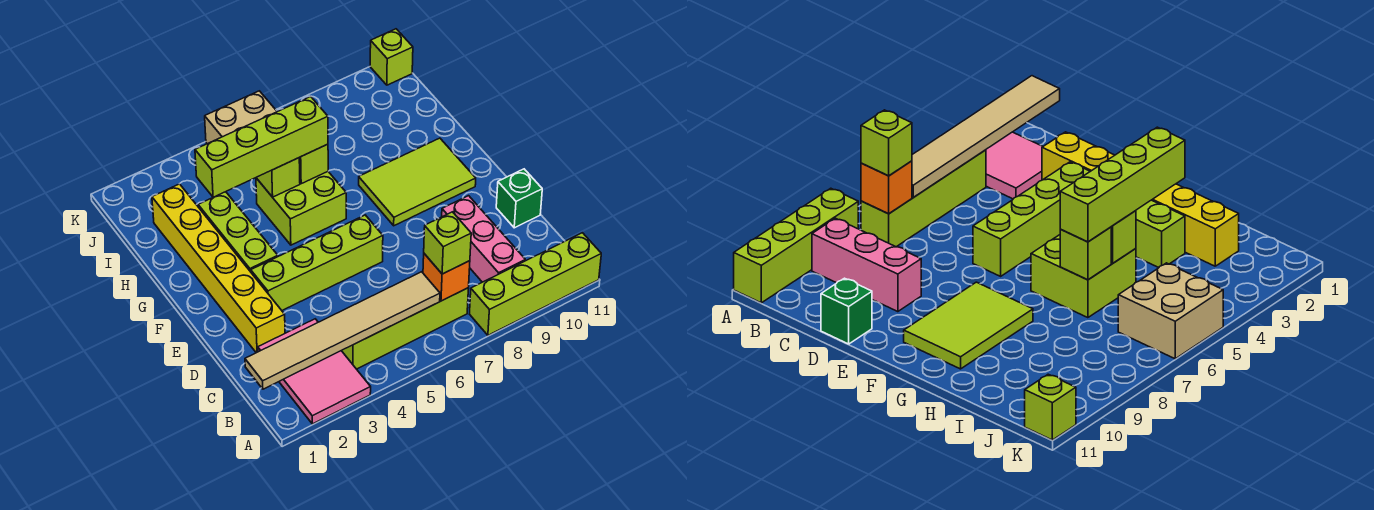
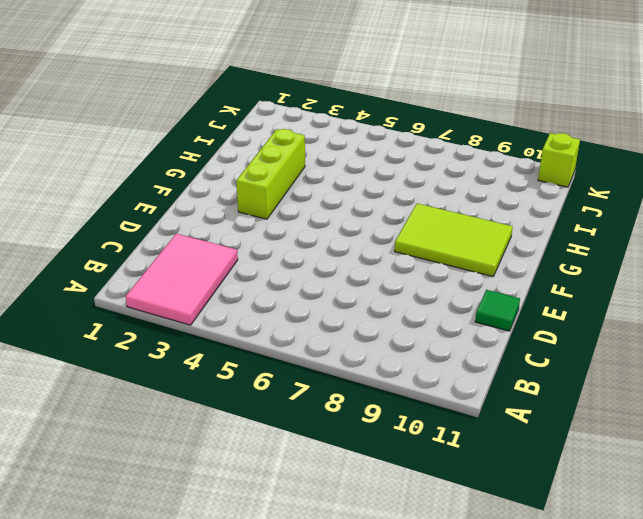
green tile D11 level 1 -> green brick D11 level 1
none -> lime brick A8:A11 level 1
none -> lime brick B4:B7 level 1
none -> pink brick B9:D9 level 1

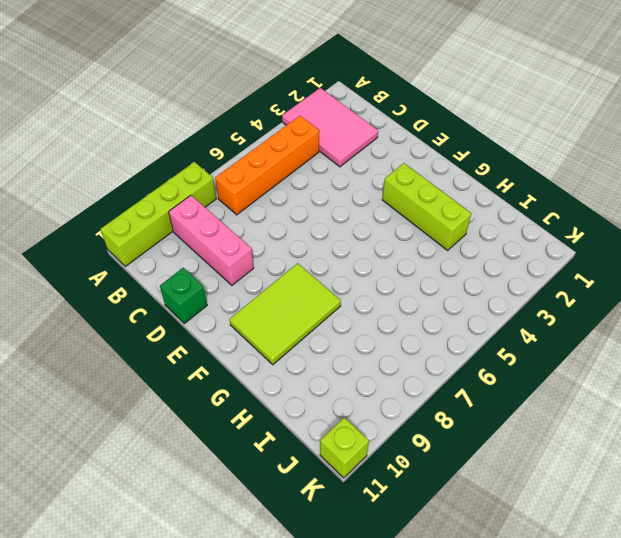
orange brick B4:B7 level 1 -> lime brick B4:B7 level 1
none -> yellow brick D2:I2 level 1
none -> lime brick E3:E6 level 1
none -> lime brick G5:H6 level 1

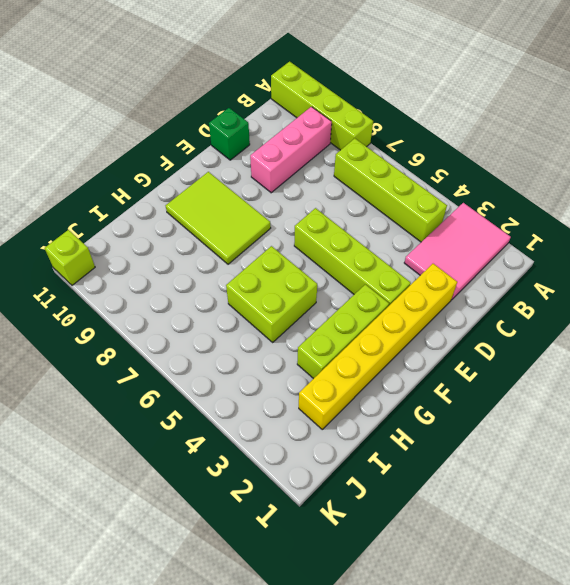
none -> tan brick J5:K6 level 1
none -> tan tile B1:B6 level 2
none -> orange brick B7 level 2

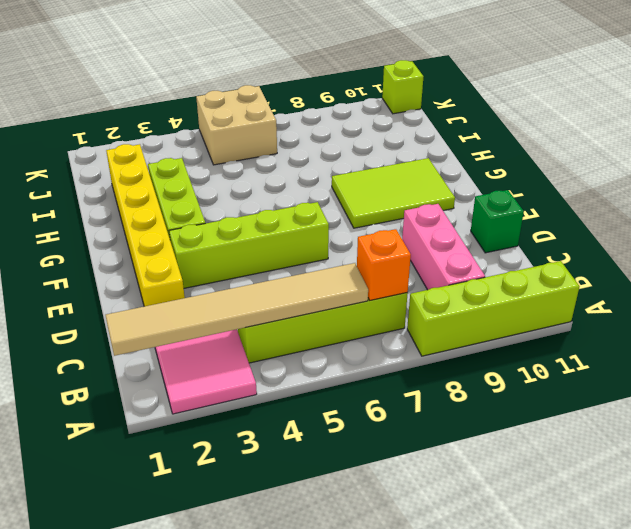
none -> lime brick G5:H6 level 1
none -> lime brick H5 level 2
none -> lime brick H6 level 2

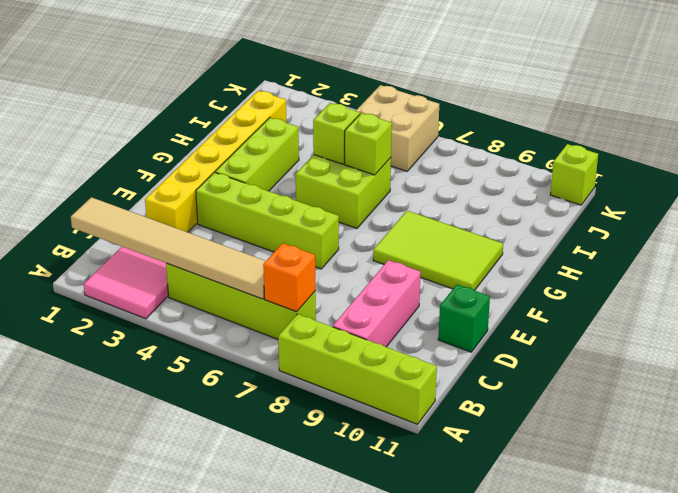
none -> lime brick B7 level 3
none -> lime brick H3:H6 level 3

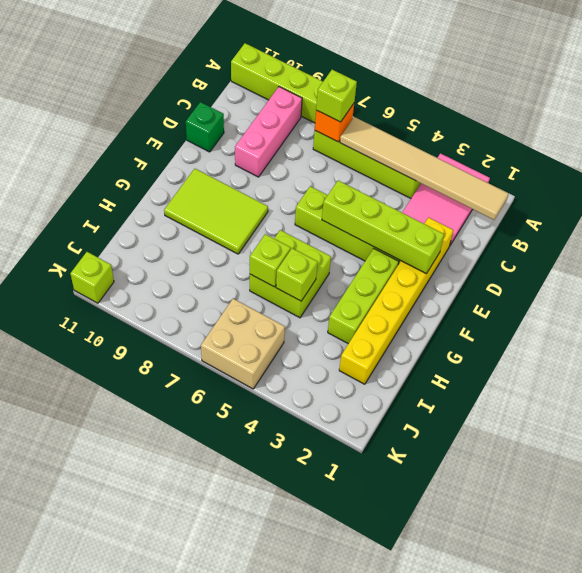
lime brick E2:E5 level 2 -> lime brick H3:H6 level 3

